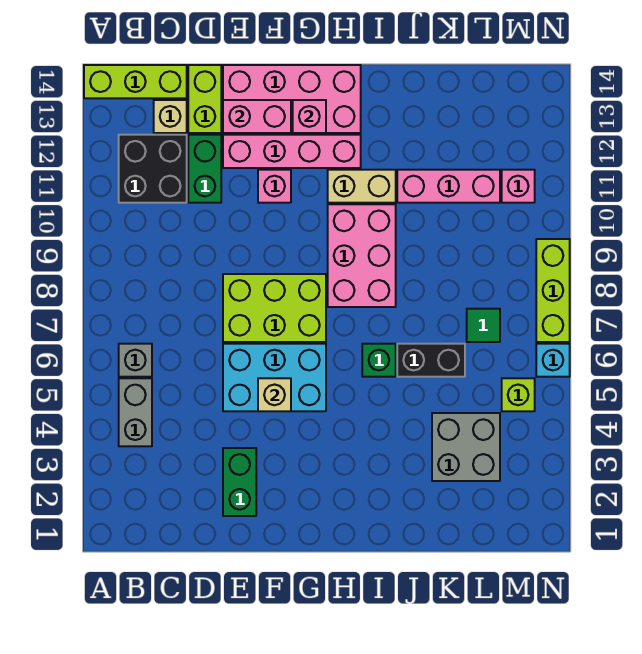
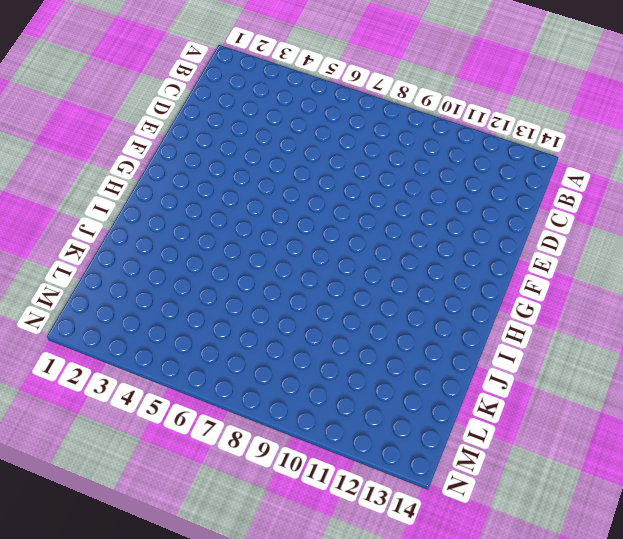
none -> lime brick A14:C14 level 1
none -> grey brick B4:B5 level 1
none -> grey brick B6 level 1

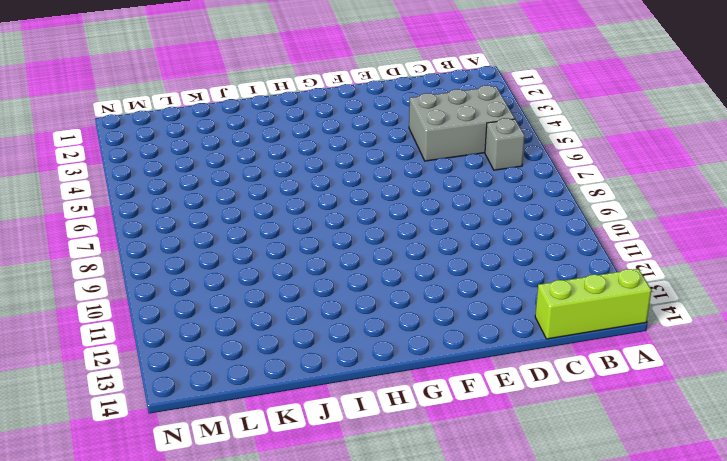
grey brick B4:D5 level 1 -> grey brick B4:B5 level 1
none -> black brick B11:C12 level 1
none -> tan brick C13 level 1
none -> green brick D11:D12 level 1

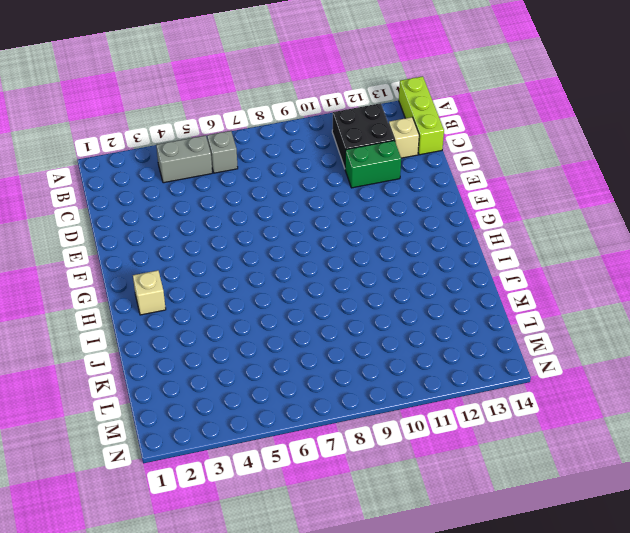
tan brick H2 level 1 -> tan brick F5 level 2
none -> lime brick D13:D14 level 1
none -> green brick E2:E3 level 1
none -> cyan brick E5:G6 level 1

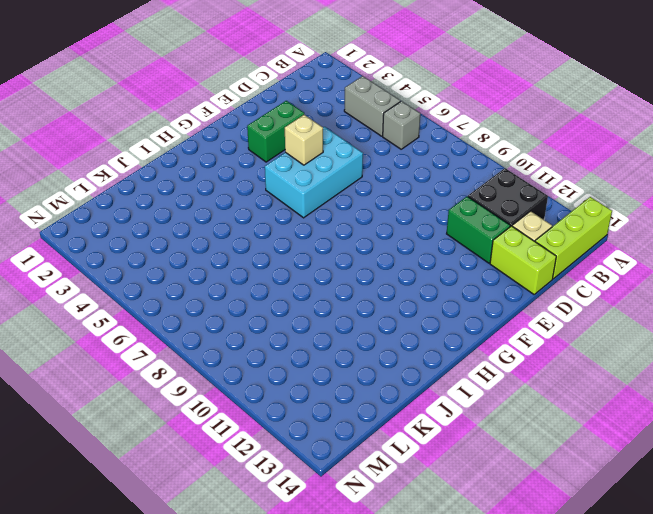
green brick E3:F3 level 1 -> green brick E2:E3 level 1
none -> lime brick E7:G8 level 1
none -> pink brick E12:H12 level 1
none -> pink brick E13:H14 level 1

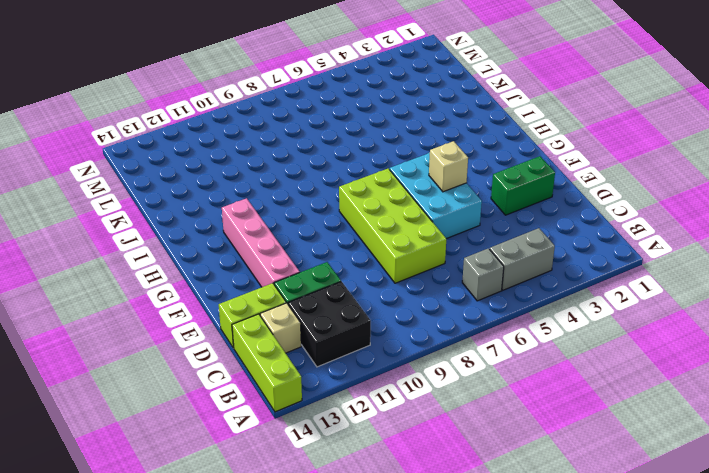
lime brick D7:G8 level 1 -> lime brick E7:G8 level 1
none -> pink brick E13:H14 level 1
none -> pink brick F11 level 1
none -> pink brick H8:I10 level 1

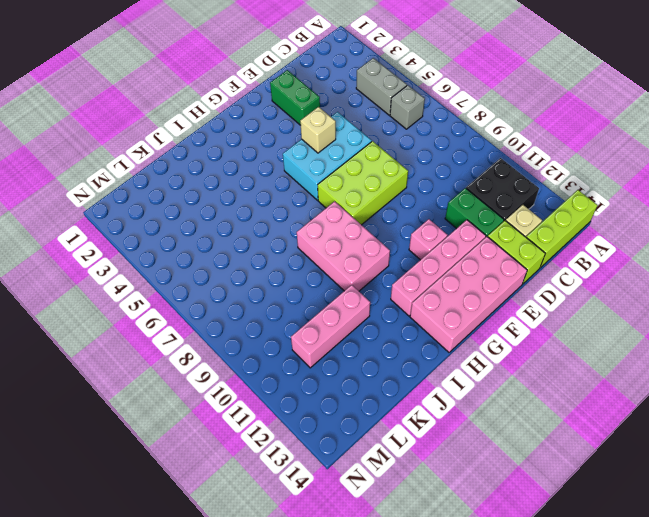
none -> tan brick H11:I11 level 1
none -> green brick I6 level 1
none -> black brick J6:K6 level 1

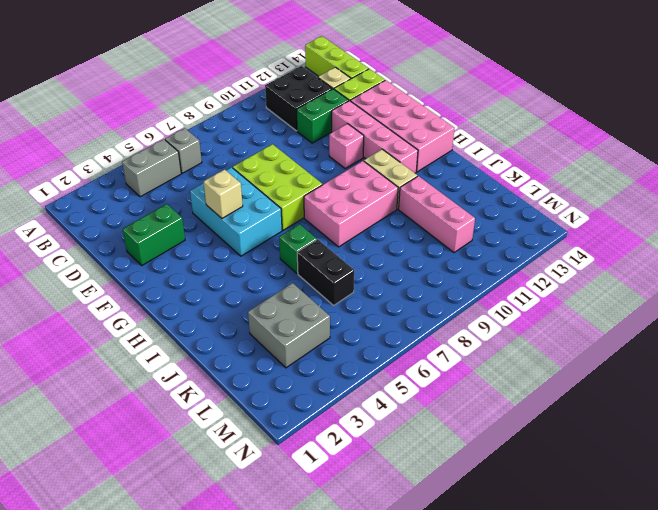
none -> green tile L7 level 1
none -> lime brick M5 level 1
none -> pink brick M11 level 1

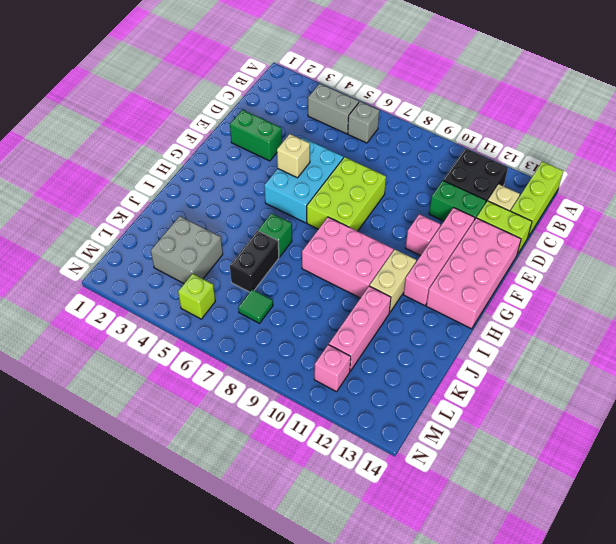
none -> cyan brick N6 level 1
none -> lime brick N7:N9 level 1
none -> pink brick E13:F13 level 2

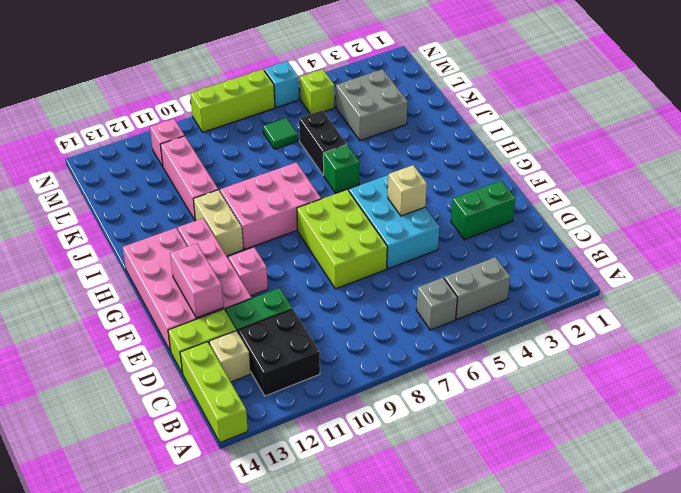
none -> pink brick G13 level 2

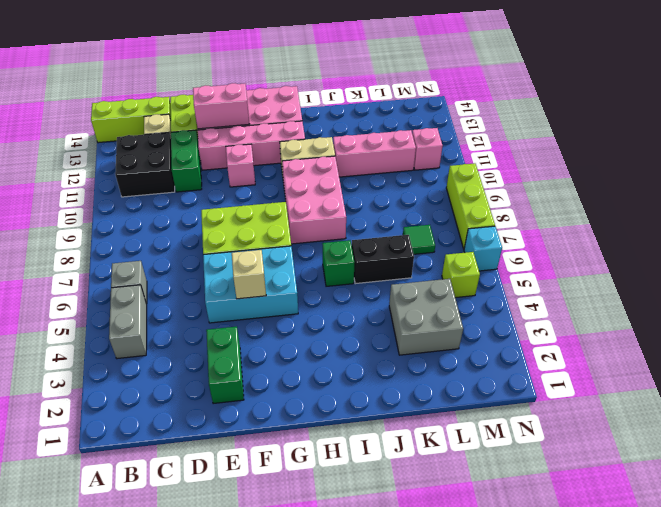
none -> pink brick G13 level 2

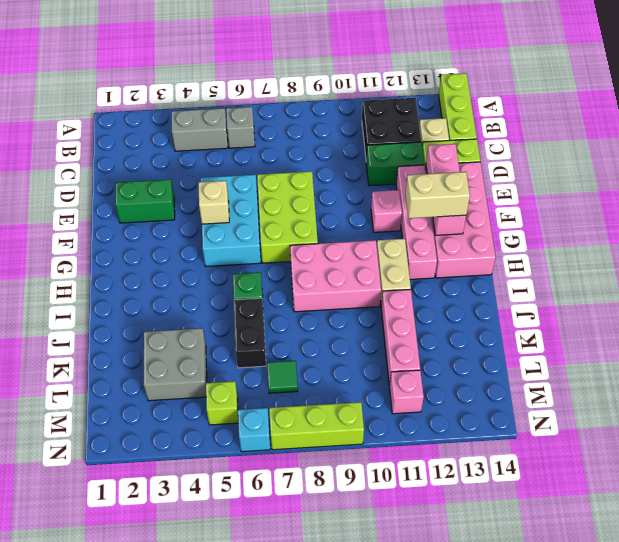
tan brick G12:G13 level 3 -> none

